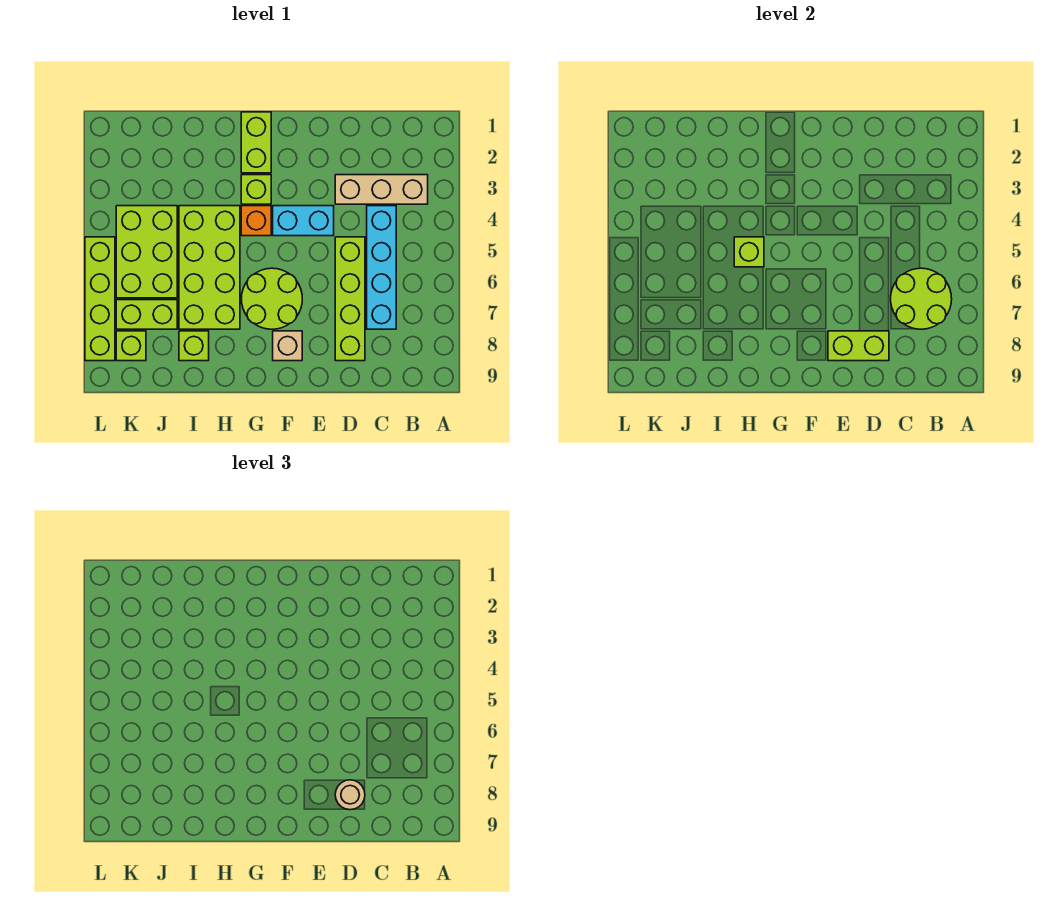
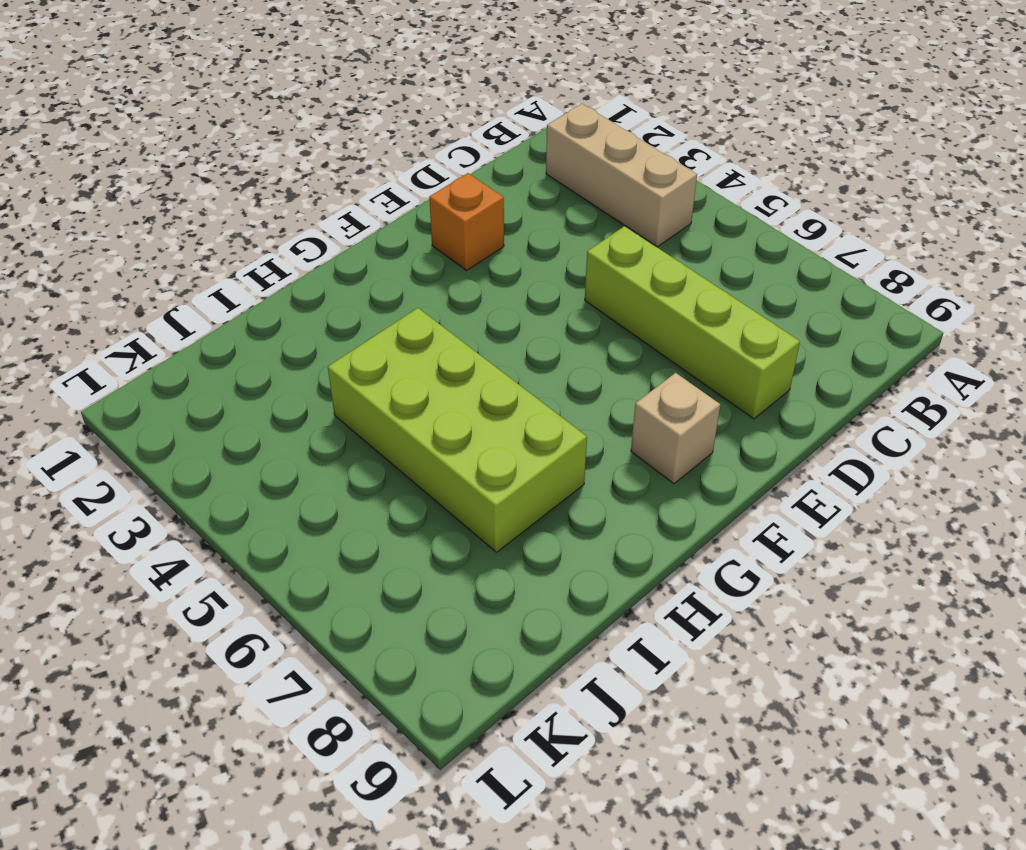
tan brick B2:B4 level 1 -> tan brick B3:D3 level 1
orange brick E2 level 1 -> orange brick G4 level 1
none -> cyan brick C4:C7 level 1
none -> cyan brick E4:F4 level 1
none -> lime round brick F6:G7 level 1

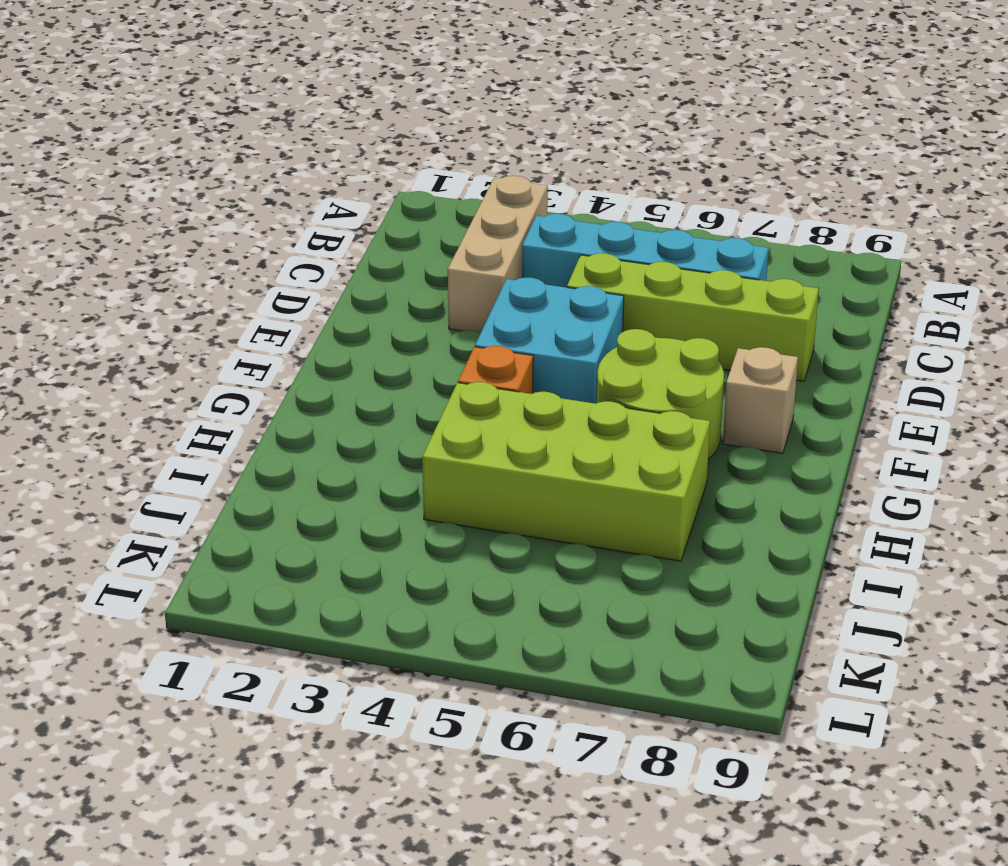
cyan brick E4:F5 level 1 -> cyan brick E4:F4 level 1
none -> lime brick G1:G2 level 1
none -> lime brick G3 level 1
none -> lime brick I8 level 1

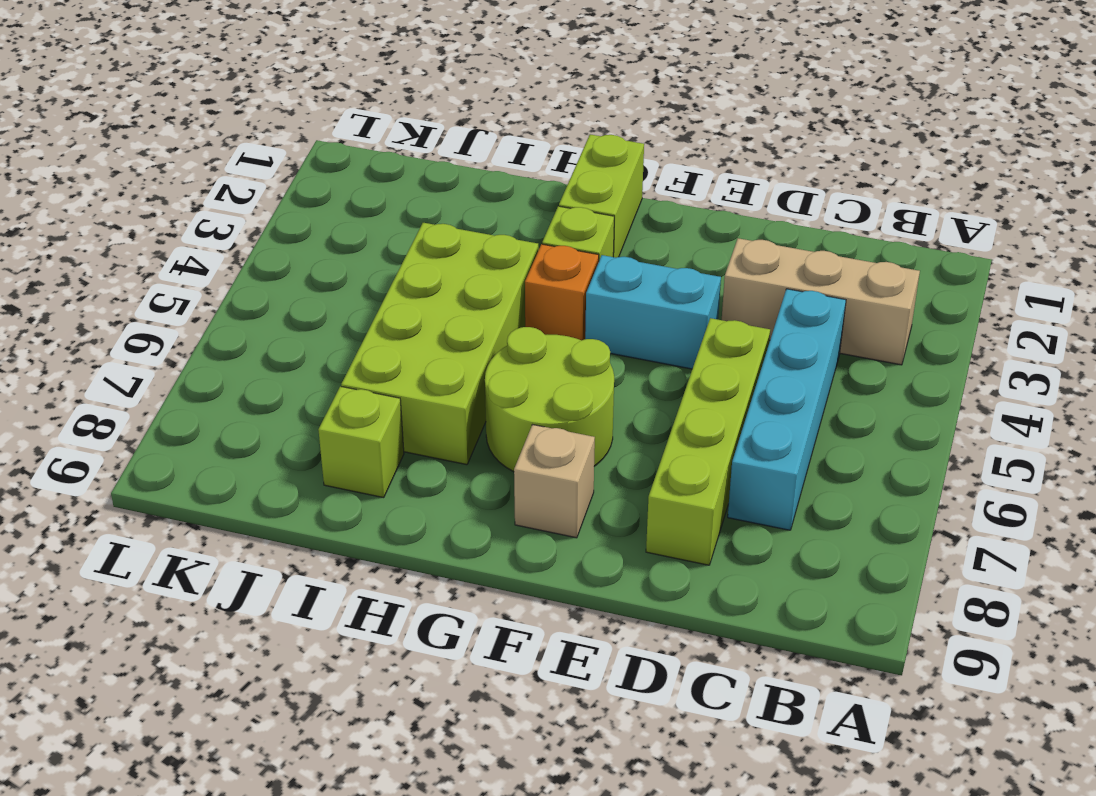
none -> lime brick J4:K6 level 1
none -> lime brick J7:K7 level 1
none -> lime brick K8 level 1

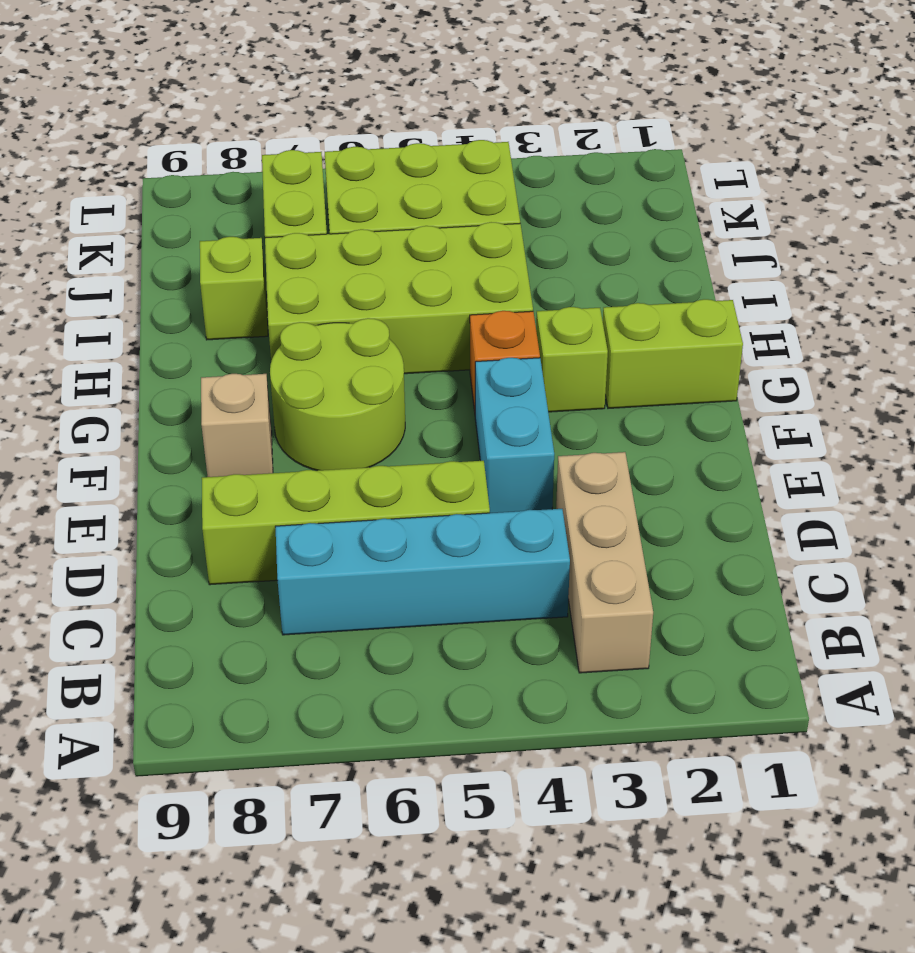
none -> lime brick K8 level 1
none -> lime brick L5:L8 level 1
none -> lime round brick B6:C7 level 2

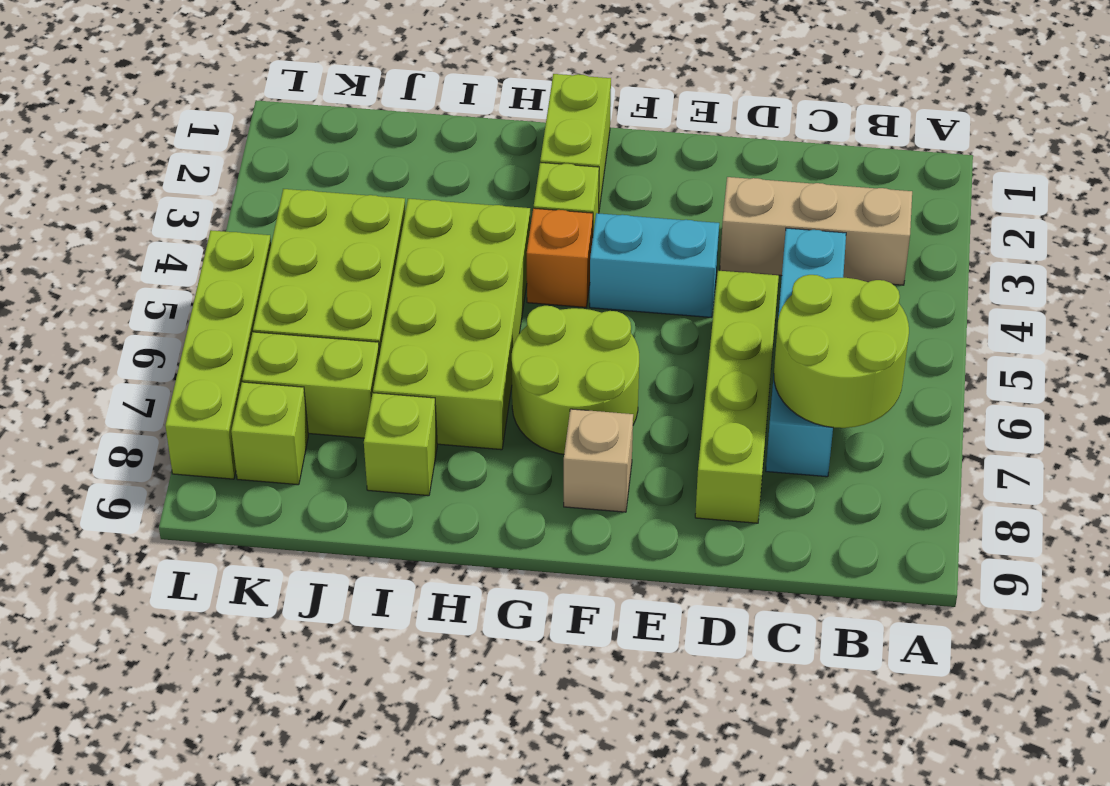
none -> lime brick D8:E8 level 2
none -> lime brick H5 level 2
none -> tan round brick D8 level 3

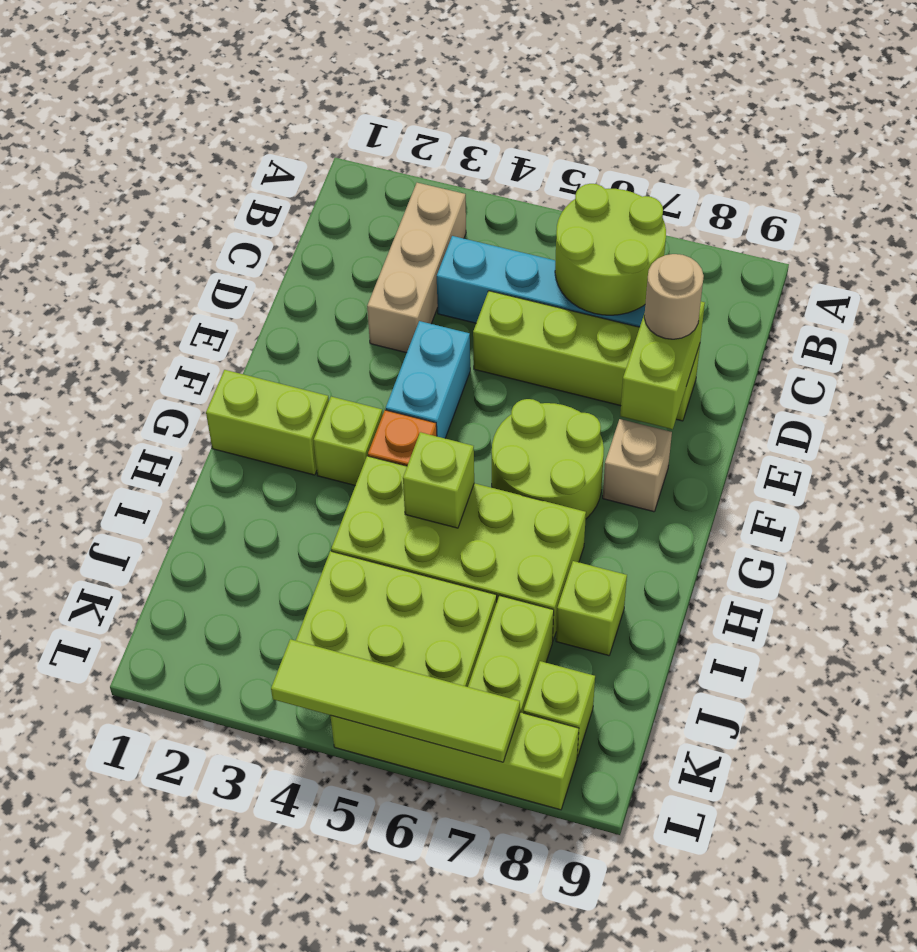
lime tile L4:L7 level 2 -> none

